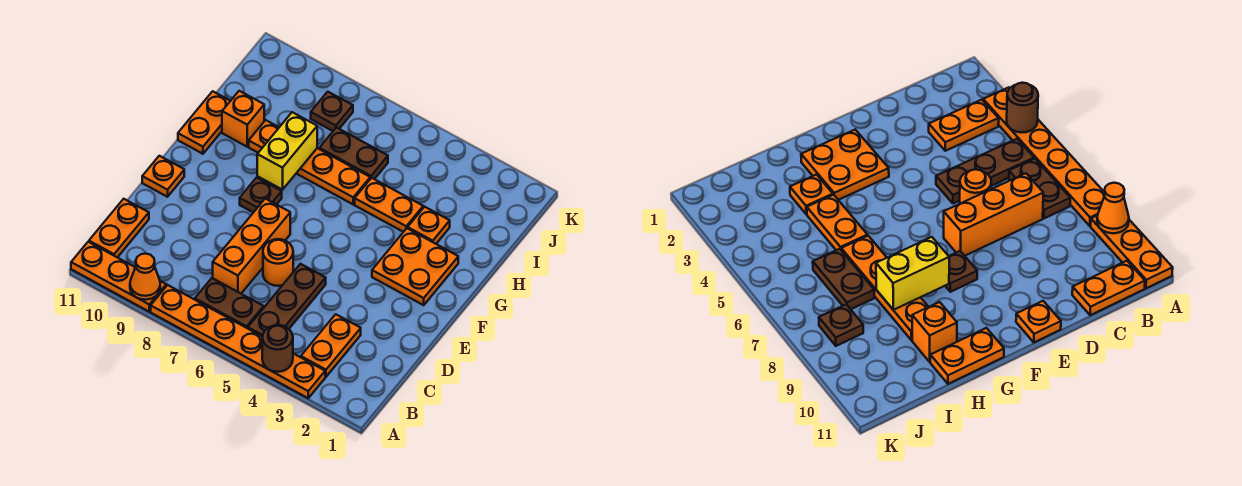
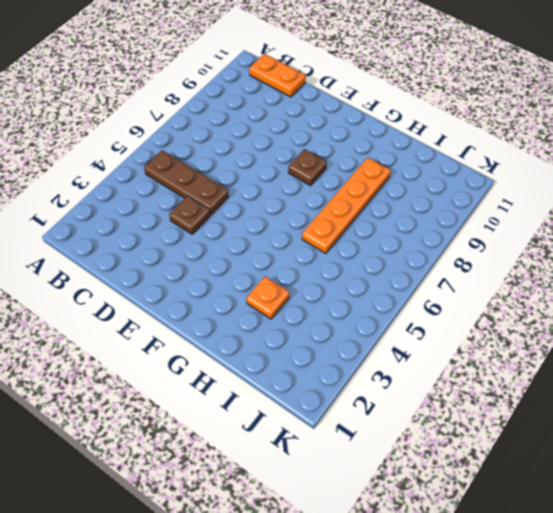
brown plate D4 level 1 -> brown plate J8 level 1
none -> orange plate A3:A8 level 1
none -> orange plate A9:A11 level 1
none -> orange plate B3:C3 level 1

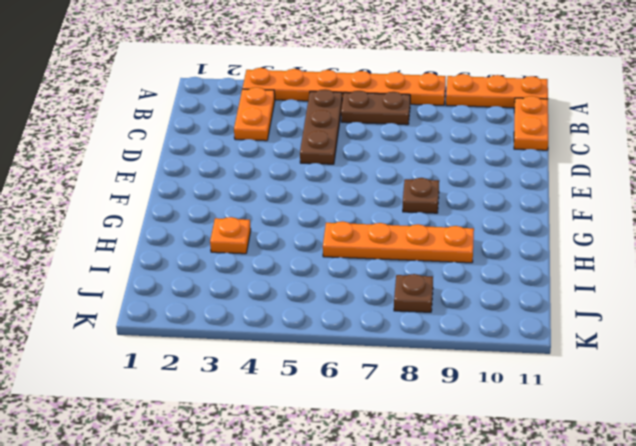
none -> orange brick C7:E7 level 1
none -> orange round brick D6 level 1
none -> orange plate E11 level 1

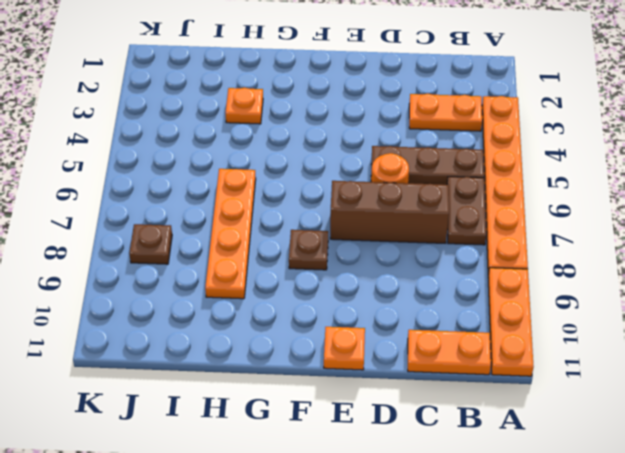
brown brick C7:E7 level 1 -> orange brick C7:E7 level 1
none -> orange plate F2:G3 level 1
none -> orange plate G11:H11 level 1
none -> orange plate H4:H5 level 1

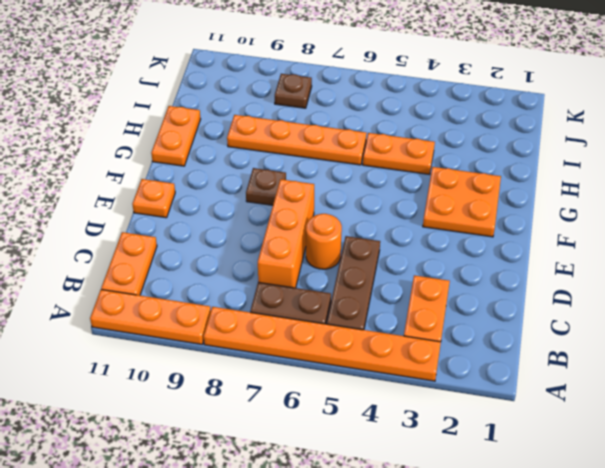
none -> orange plate H3 level 1
none -> orange brick H10 level 1
none -> brown plate I6:I7 level 1

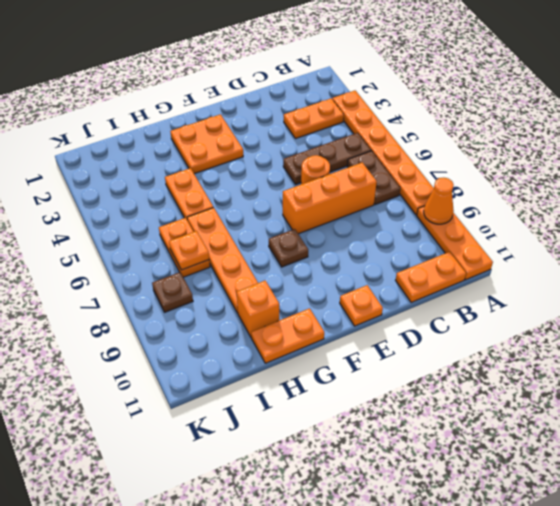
orange plate I6:I7 level 1 -> brown plate I6:I7 level 1
orange plate I7 level 2 -> orange plate H3 level 1
none -> brown round brick A4 level 2
none -> yellow brick G8:H8 level 2

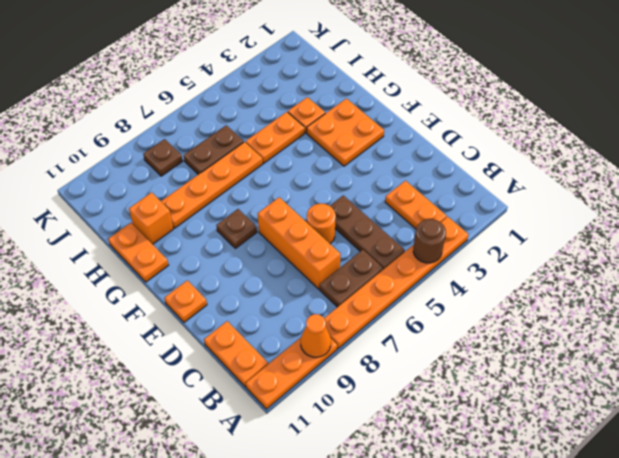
none -> yellow brick G8:H8 level 2

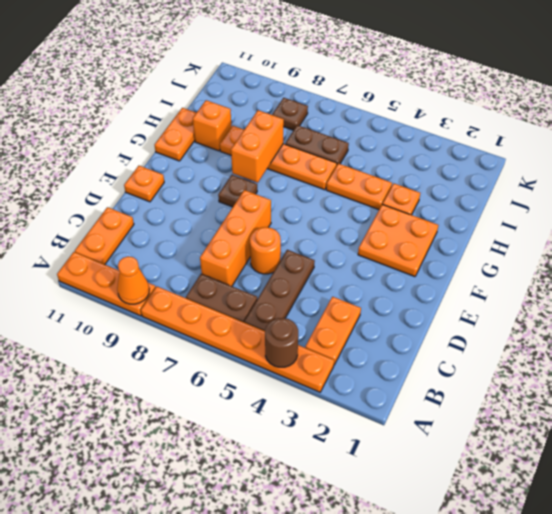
orange brick G8:H8 level 2 -> yellow brick G8:H8 level 2

